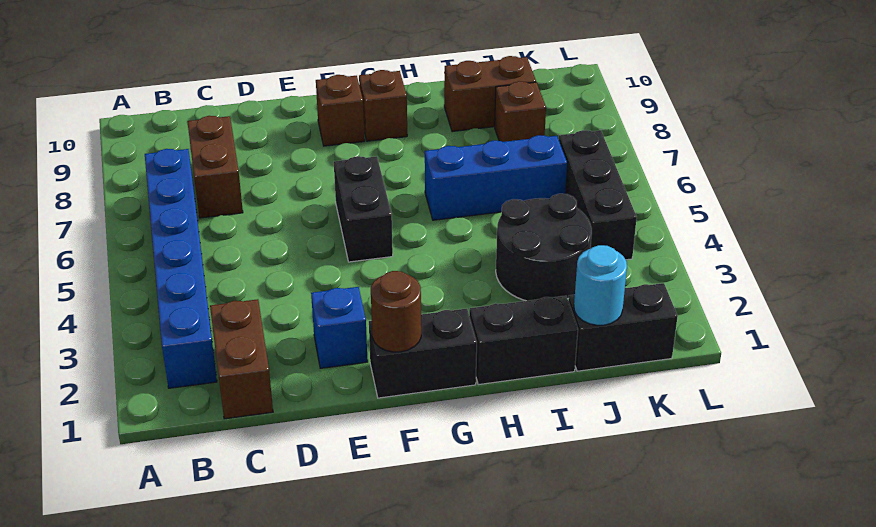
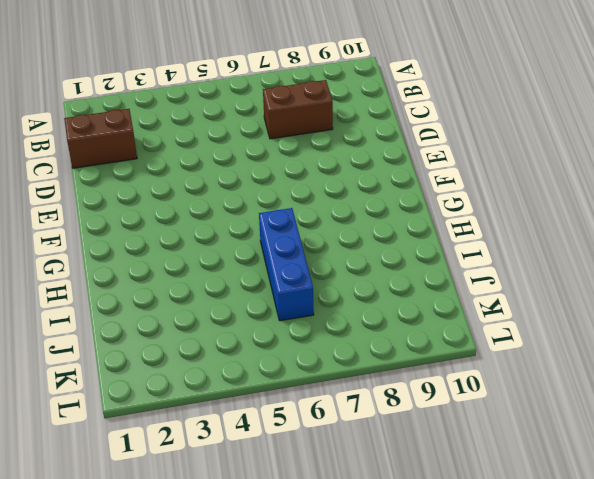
none -> blue brick B2:B7 level 1
none -> blue brick E2 level 1
none -> black brick F1:G1 level 1

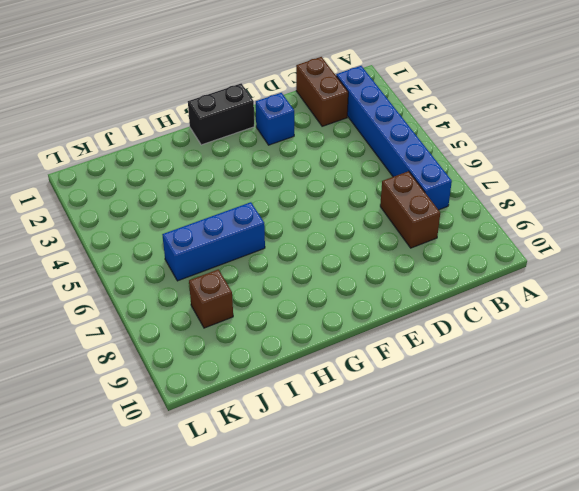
none -> black brick F5:F6 level 1
none -> brown brick F9 level 1
none -> brown brick G9 level 1

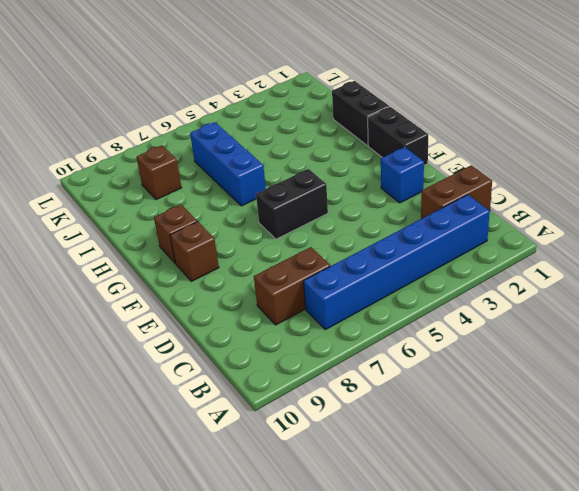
none -> black round brick I3:J4 level 1
none -> brown brick I9:J9 level 1
none -> black brick J1:K1 level 1

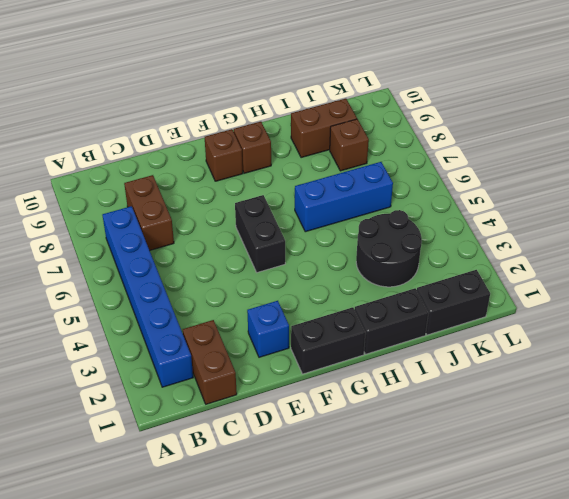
none -> black brick K4:K6 level 1
none -> brown round brick F1 level 2
none -> cyan round brick J1 level 2

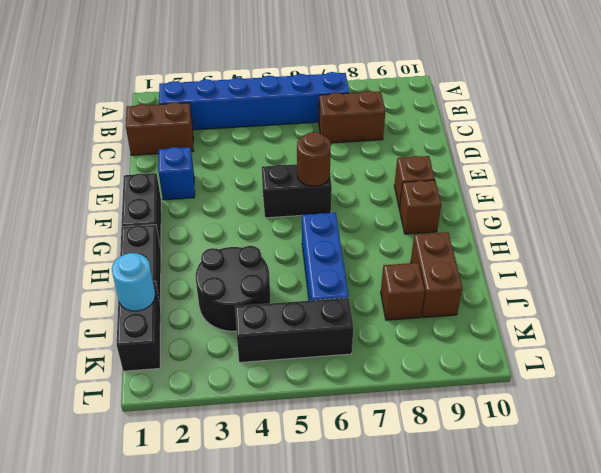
brown round brick F6 level 2 -> brown round brick F1 level 2

